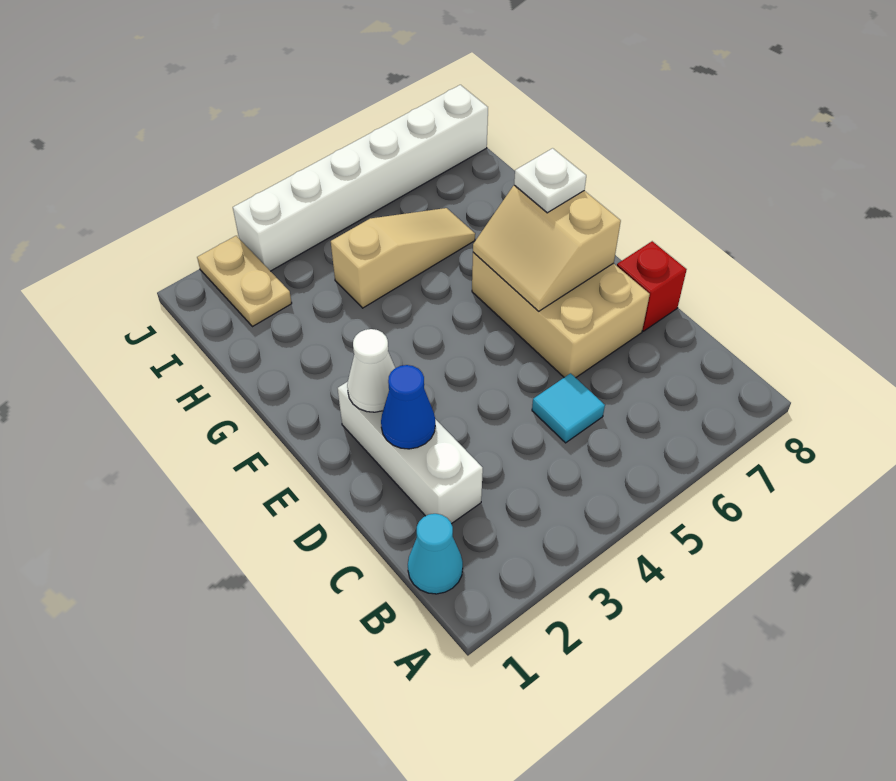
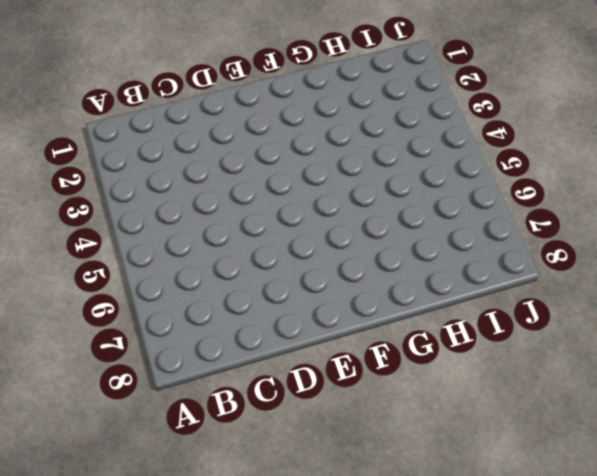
none -> cyan cone B1 level 1
none -> white brick C2:E2 level 1
none -> cyan tile C5 level 1

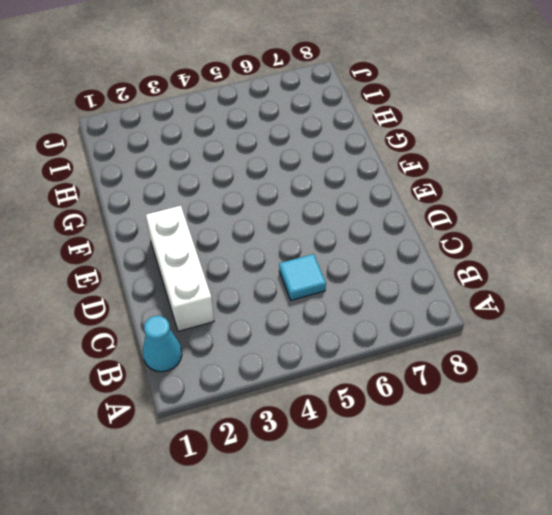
none -> tan brick D6:F7 level 1
none -> red brick D8 level 1
none -> tan slope H4:H6 level 1 top 4

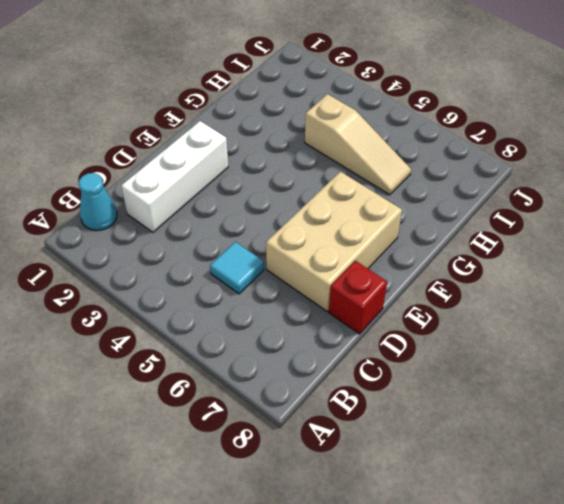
none -> tan plate I2:J2 level 1
none -> white brick J3:J8 level 1
none -> blue cone D2 level 2

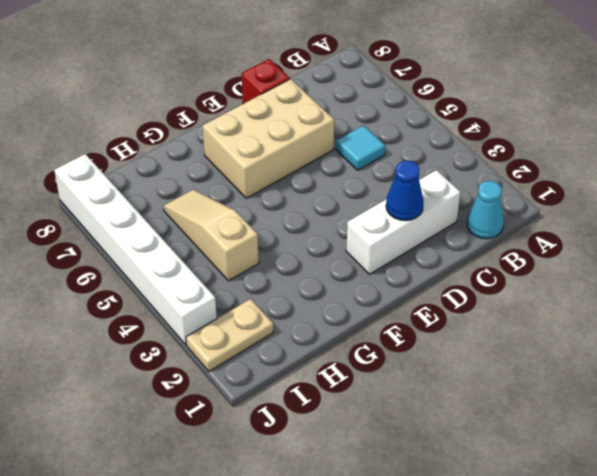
none -> white cone E2 level 2
none -> tan slope E6:F7 level 2 top 7
none -> white plate F7 level 3

